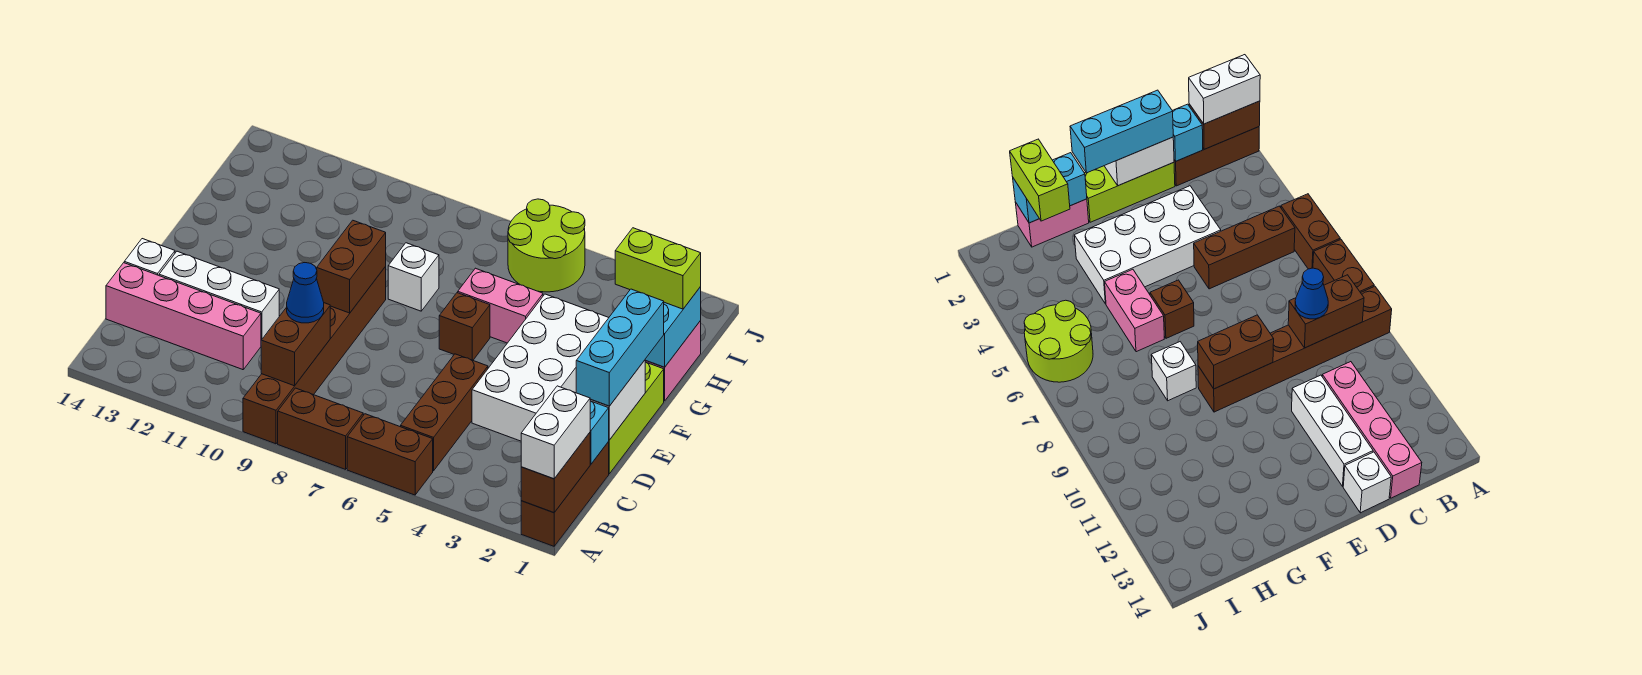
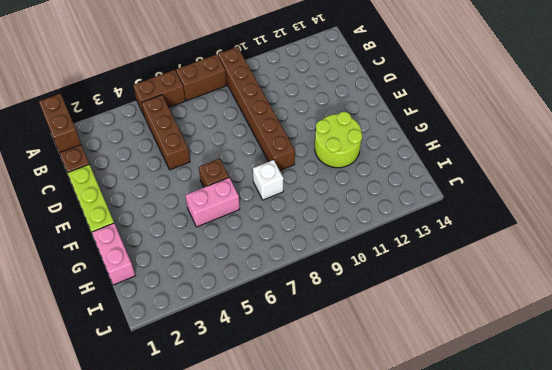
lime round brick F11:G12 level 1 -> lime round brick I5:J6 level 1
none -> pink brick C11:C14 level 1
none -> white brick D3:G4 level 1
none -> white brick D11:D13 level 1

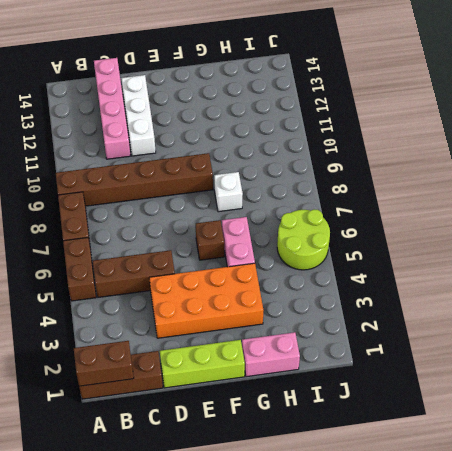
orange brick D3:G4 level 1 -> white brick D3:G4 level 1
none -> white brick D14 level 1
none -> brown brick B9:C9 level 2
none -> cyan brick C1 level 2

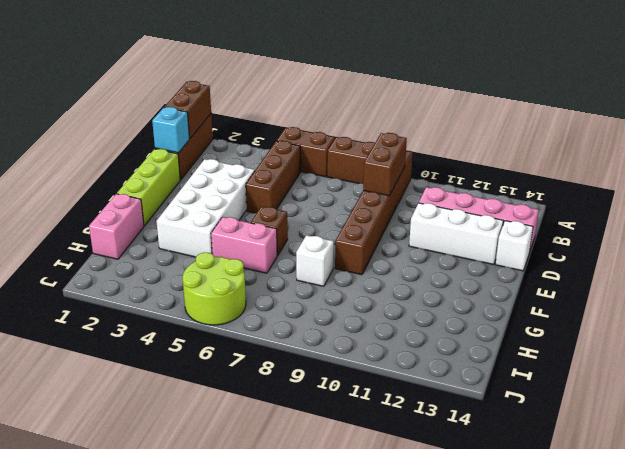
none -> white brick D1:E1 level 2
none -> brown brick E9:F9 level 2
none -> cyan brick G1:H1 level 2

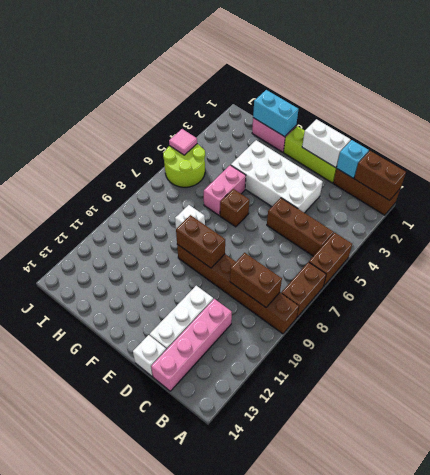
pink tile J5 level 2 -> none
none -> white brick A1:B1 level 3
none -> blue cone C9 level 3
none -> cyan brick D1:F1 level 3

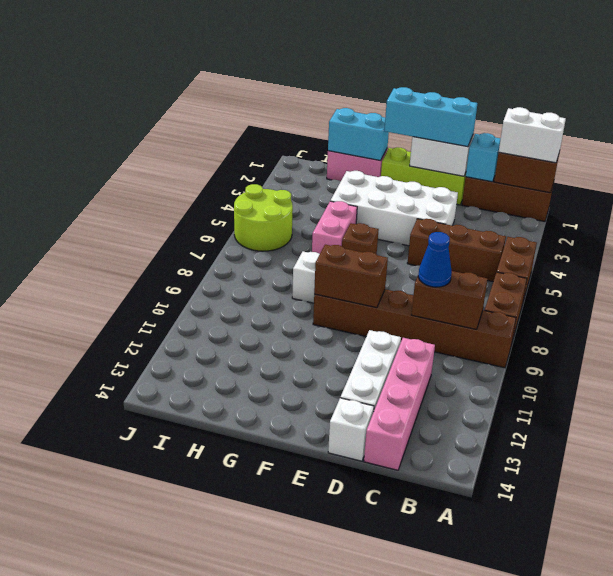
none -> lime brick H1:H2 level 3

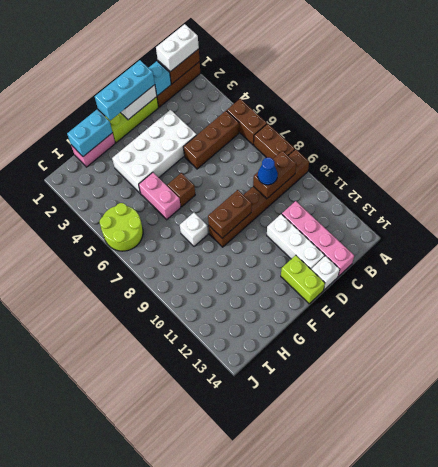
lime brick E13:E14 level 1 -> lime brick H1:H2 level 3

